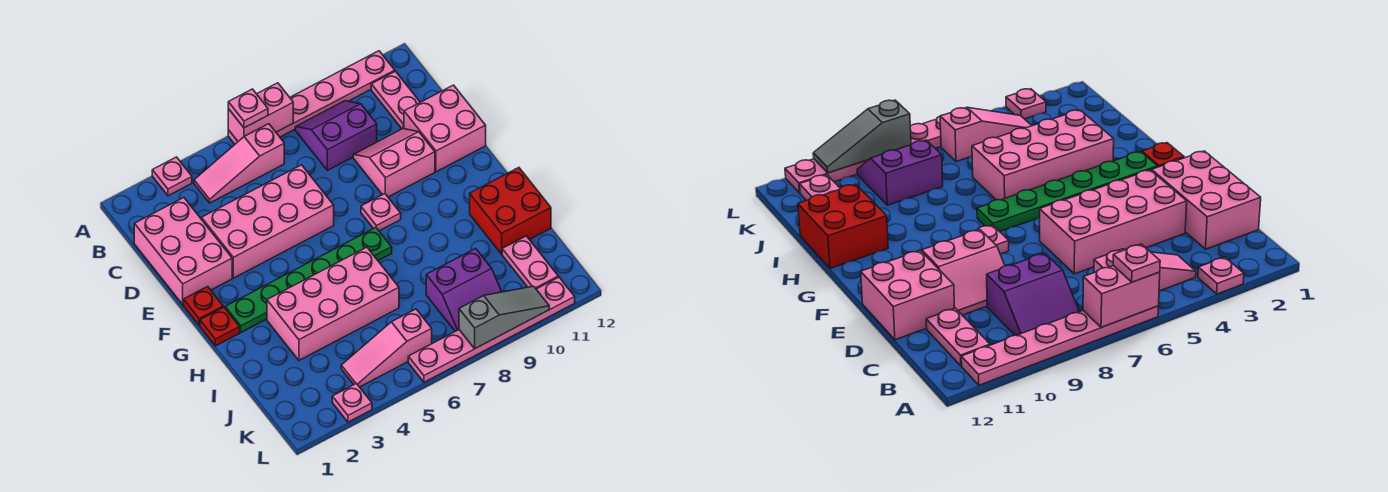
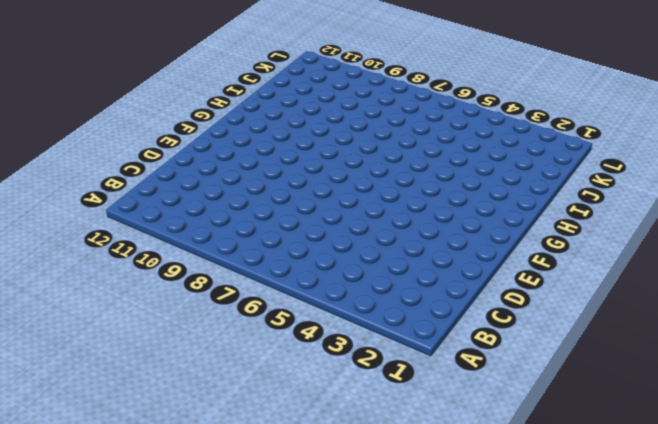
none -> pink plate A3 level 1
none -> pink plate A6:A11 level 1
none -> pink slope B4:B6 level 1 top 6

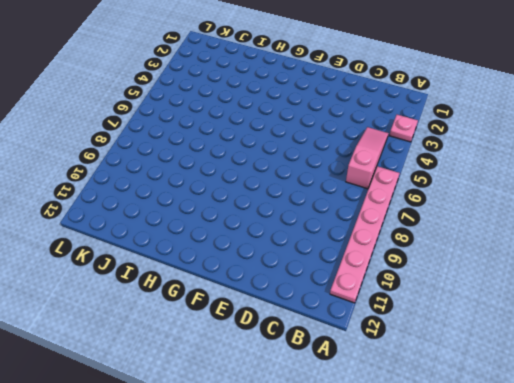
none -> purple slope B8:C9 level 1 top C
none -> pink plate B11:C11 level 1
none -> pink brick C1:E2 level 1

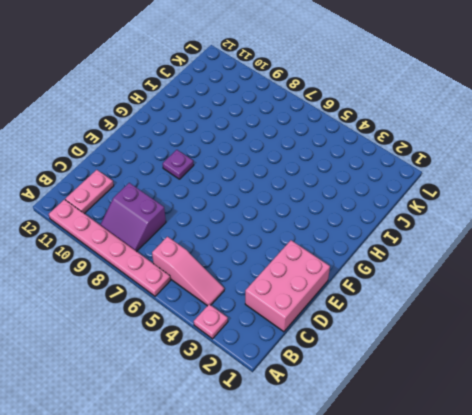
purple plate F9 level 1 -> none
none -> pink brick D3:E6 level 1
none -> pink slope D9:E10 level 1 top E
none -> pink brick D11:E12 level 1

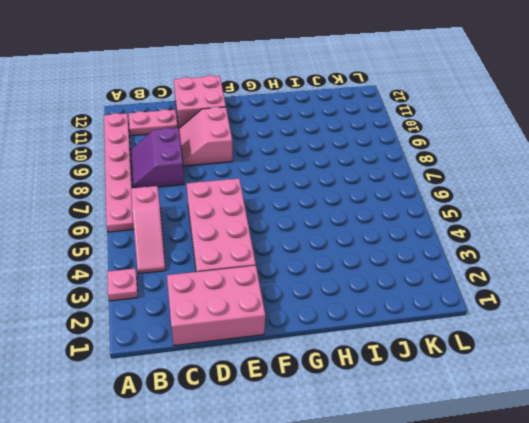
none -> red plate F1 level 1
none -> pink plate F8 level 1
none -> red plate G1 level 1

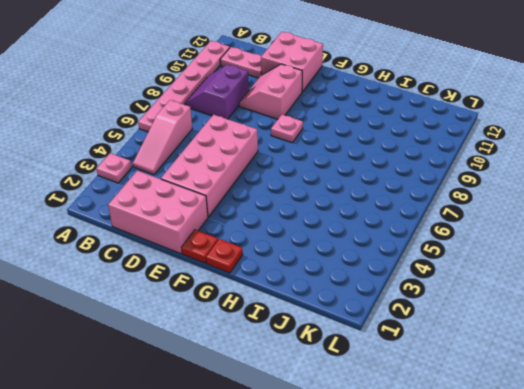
none -> green plate G2:G7 level 1
none -> pink brick H3:I6 level 1
none -> red brick H11:I12 level 1

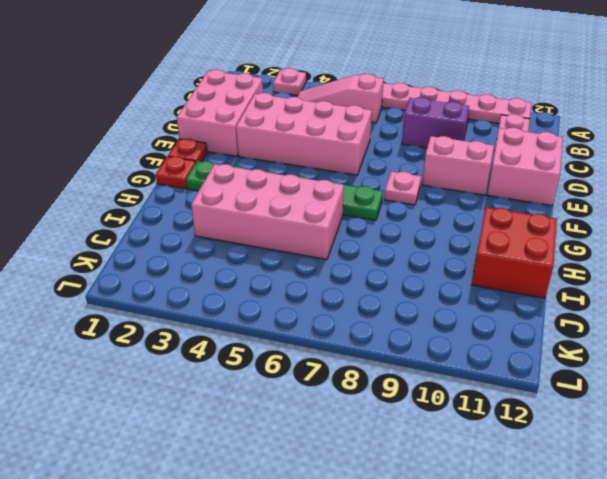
none -> purple slope J8:K9 level 1 top J
none -> pink plate J11:K11 level 1
none -> pink slope K4:K6 level 1 top 6

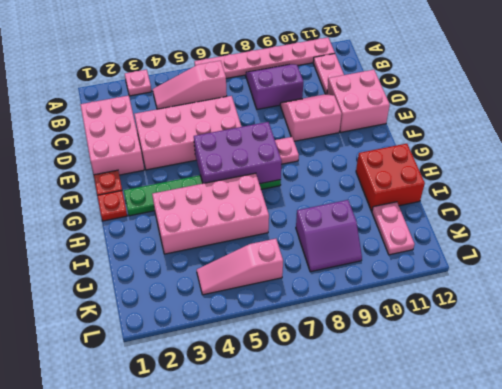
purple brick F5:G7 level 2 -> none
none -> pink plate L3 level 1
none -> pink plate L6:L11 level 1
none -> pink brick A6:A7 level 2

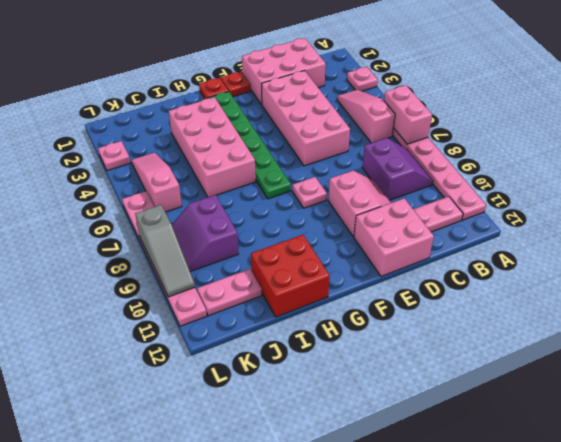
none -> pink plate A6 level 3

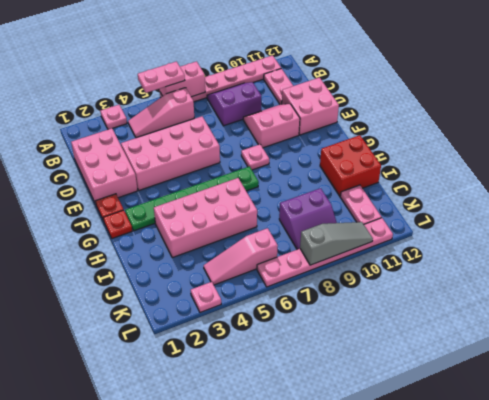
pink plate A5:A6 level 3 -> pink plate A6 level 3

